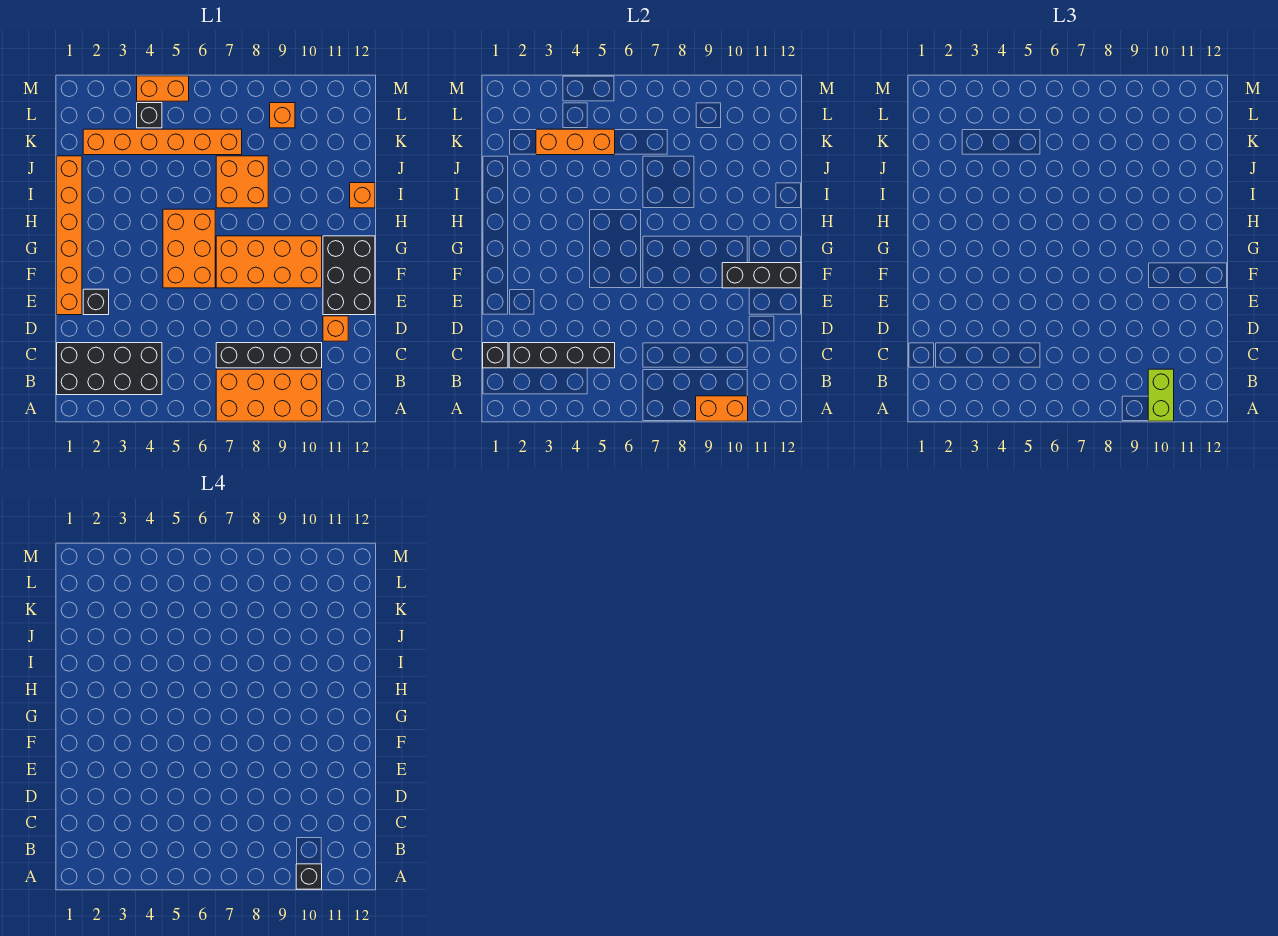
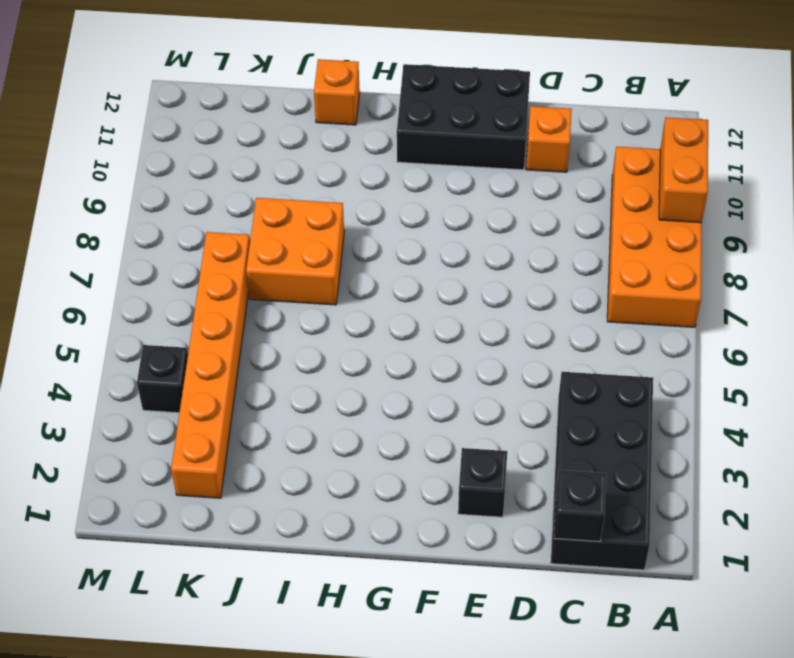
none -> black brick C7:C10 level 1
none -> orange brick E1:J1 level 1
none -> orange brick F5:H6 level 1

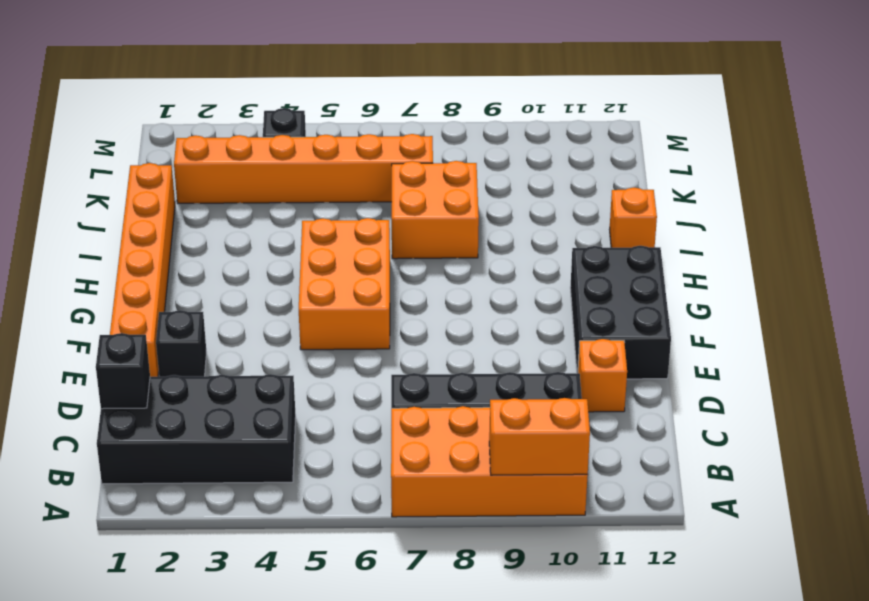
none -> orange brick F7:G10 level 1
none -> orange brick L9 level 1
none -> orange brick M4:M5 level 1

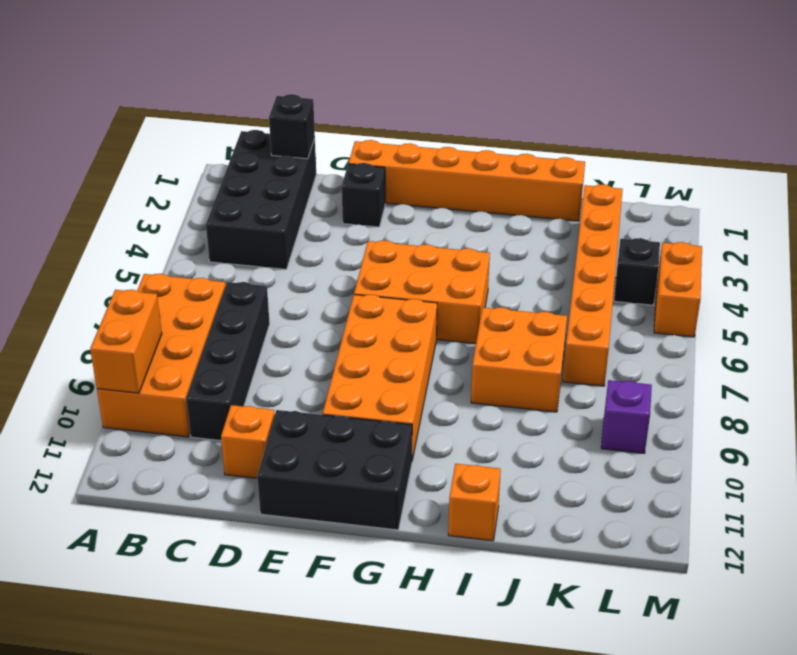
purple brick L9 level 1 -> orange brick L9 level 1
none -> black brick C2:C5 level 2
none -> black brick F10:F12 level 2
none -> orange brick K3:K5 level 2

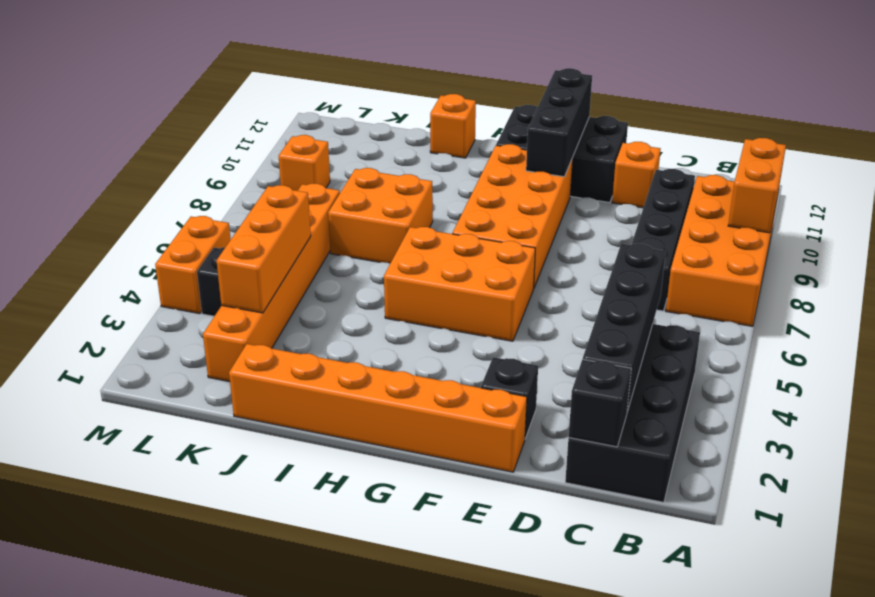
none -> lime brick A10:B10 level 3
none -> black brick A10 level 4

